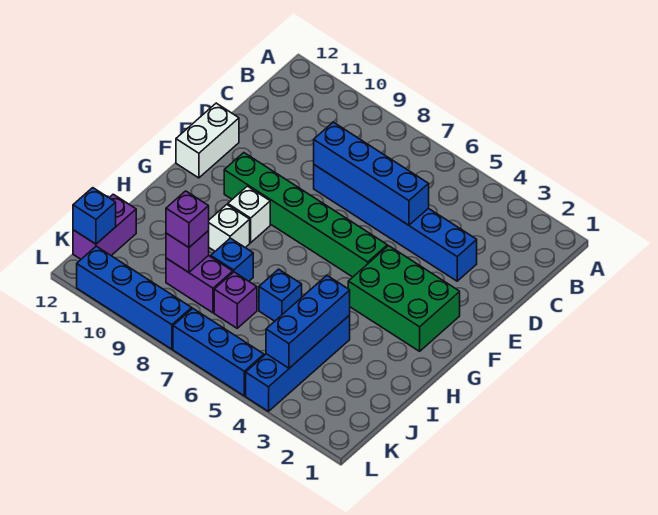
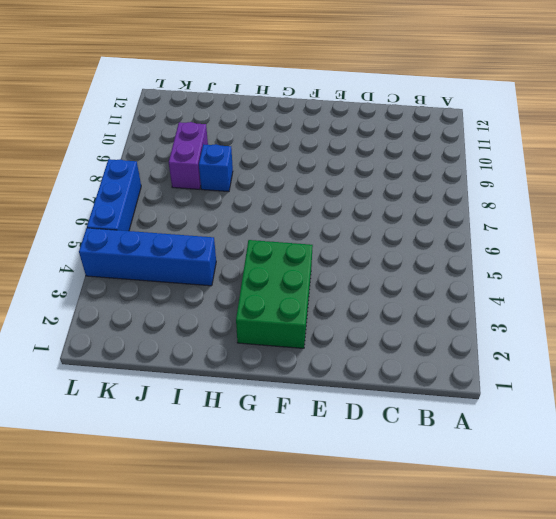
none -> blue brick D3:D8 level 1
none -> white brick E12:F12 level 1
none -> green brick F5:F10 level 1

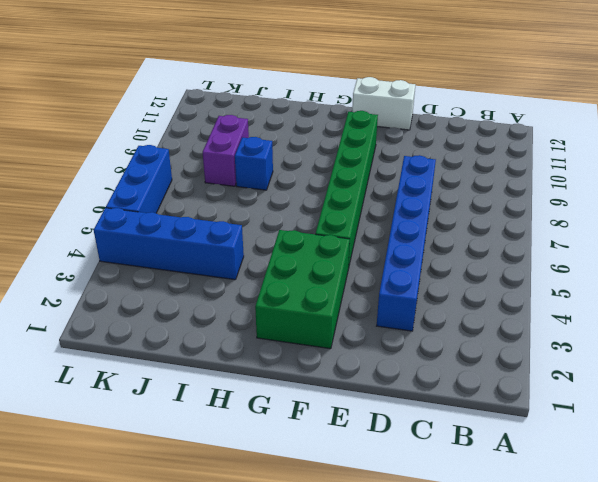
none -> white brick G9 level 1
none -> white brick H9 level 1
none -> blue brick I6 level 1

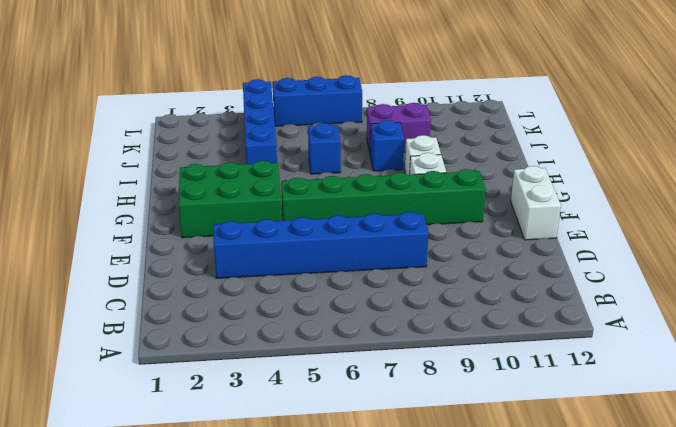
none -> purple brick J7 level 1
none -> purple brick J12:K12 level 1
none -> blue brick L8:L11 level 1

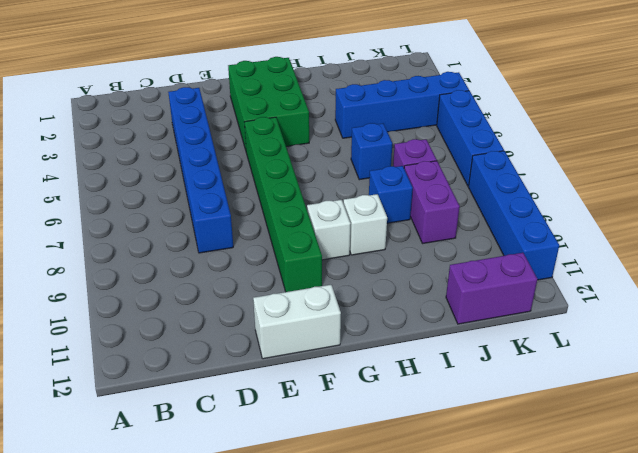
none -> blue brick D5:D8 level 2
none -> blue brick I4:K4 level 2
none -> purple brick J9 level 2

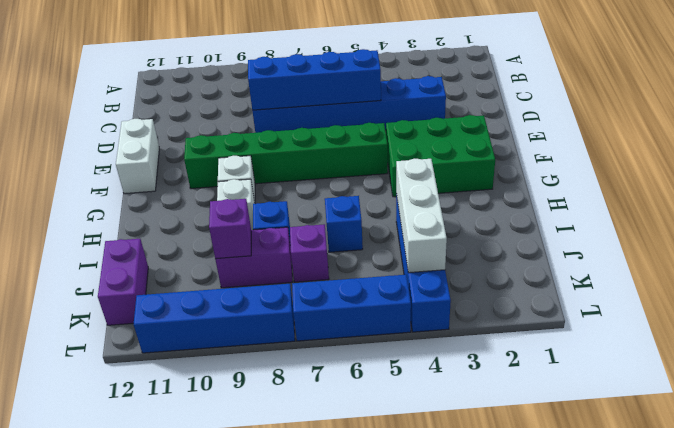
white brick I4:K4 level 2 -> blue brick I4:K4 level 2
none -> blue brick K12 level 2
none -> purple brick J9 level 3

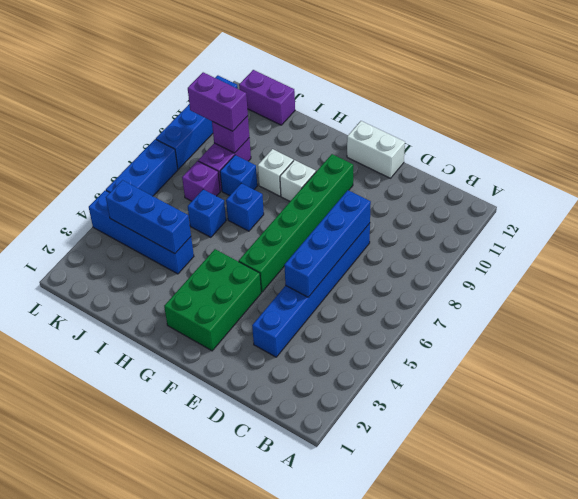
blue brick H7 level 1 -> blue brick K12 level 2
purple brick J9:K9 level 3 -> purple brick J9 level 3

